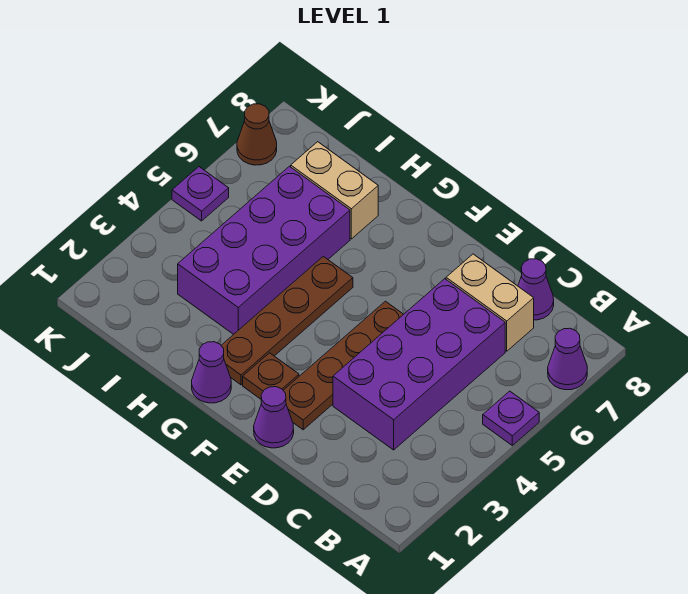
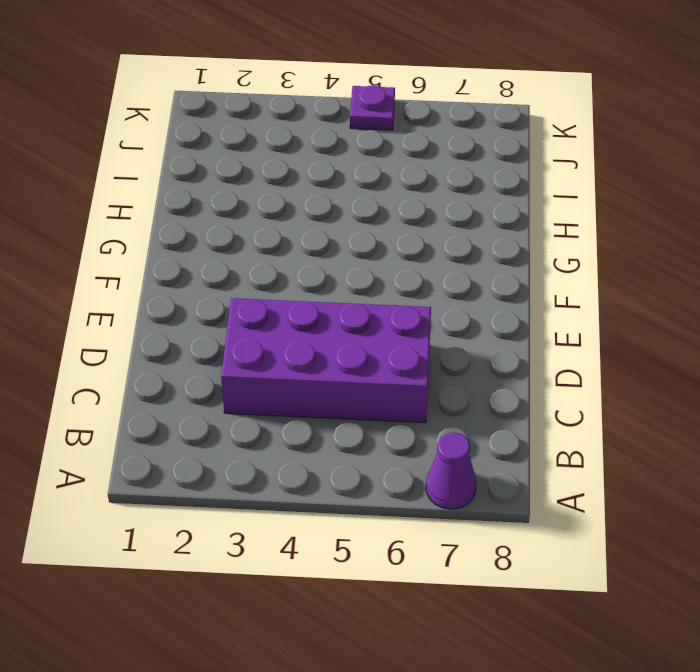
none -> purple plate A5 level 1
none -> tan brick C7:D7 level 1
none -> purple cone C8 level 1

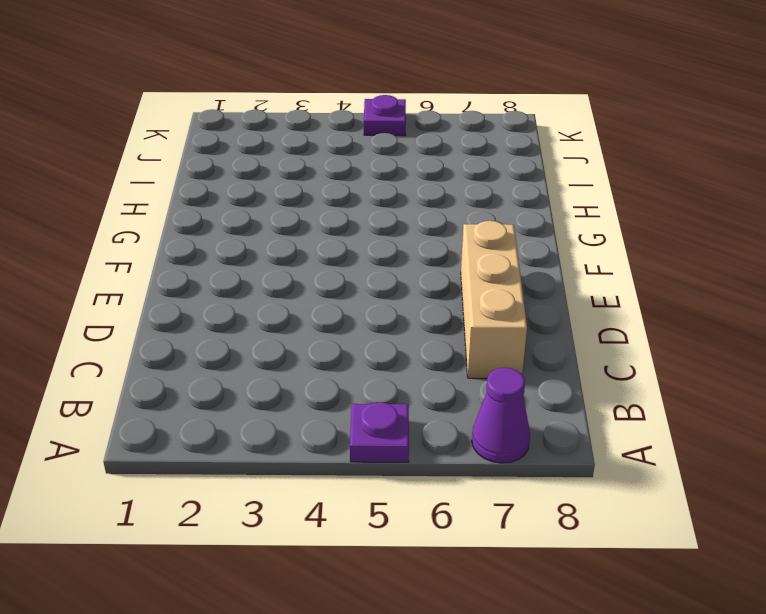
tan brick C7:E7 level 1 -> tan brick C7:D7 level 1
none -> purple brick C3:D6 level 1
none -> purple cone C8 level 1
none -> purple cone E1 level 1

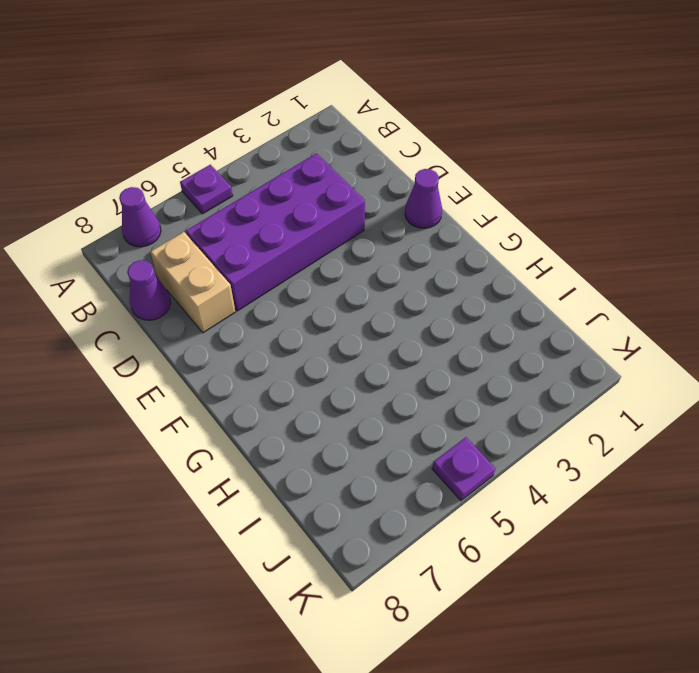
none -> brown plate E2:E5 level 1
none -> brown plate F2 level 1
none -> purple cone G1 level 1

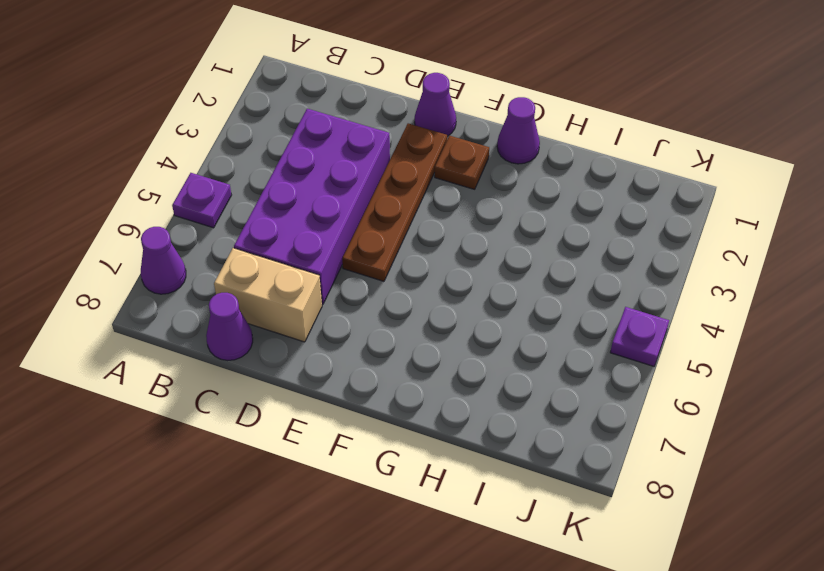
none -> brown plate G2:G5 level 1
none -> purple brick H3:I6 level 1
none -> tan brick H7:I7 level 1

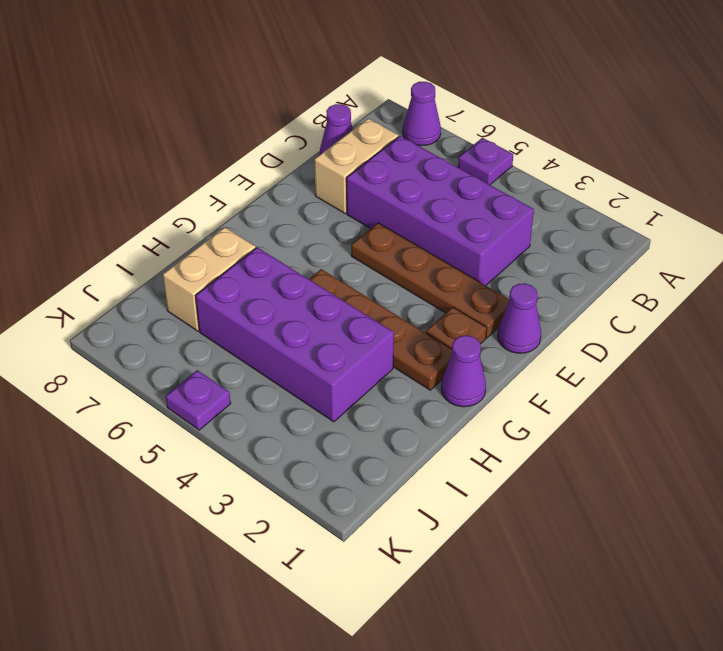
none -> brown cone K7 level 1

